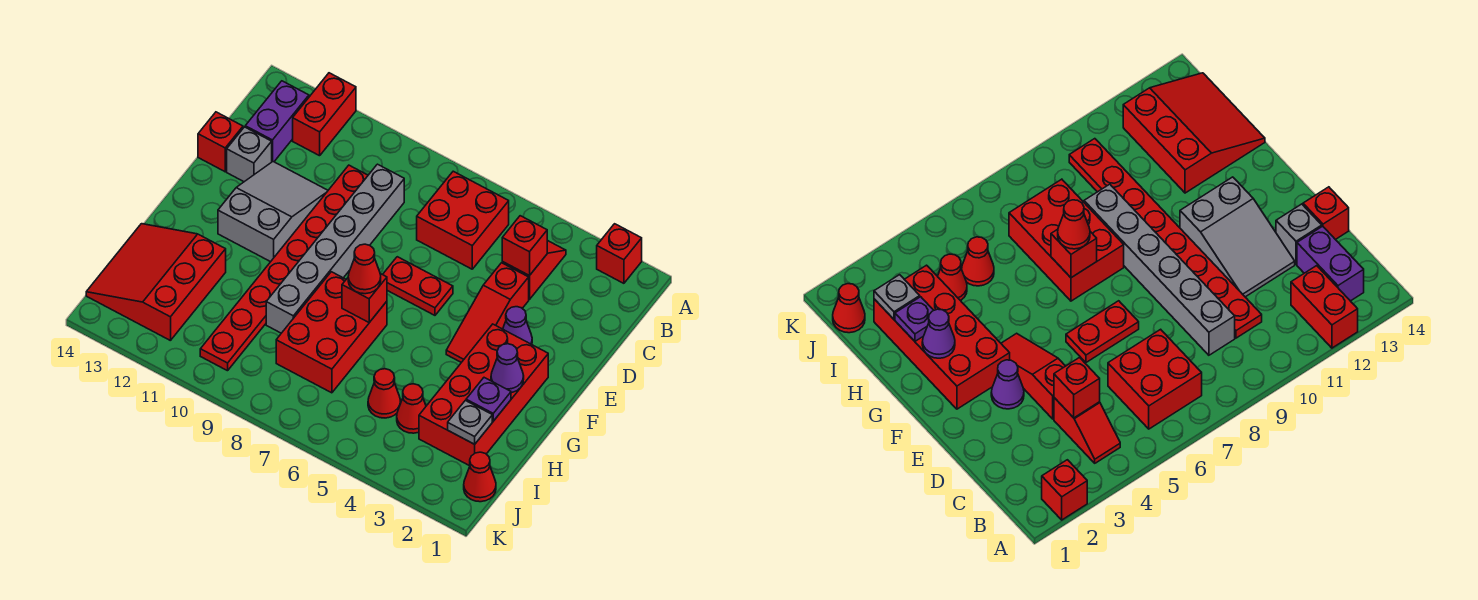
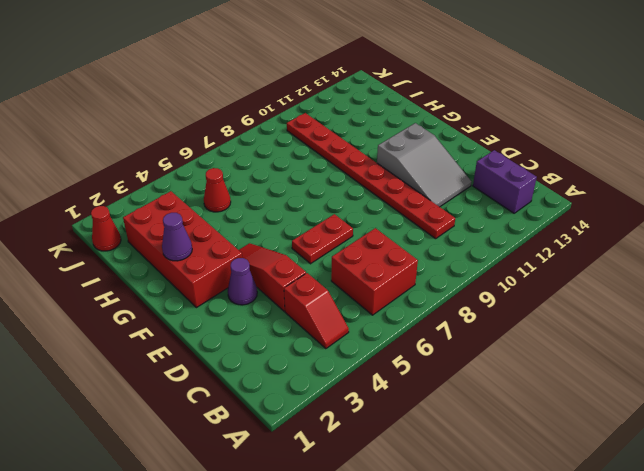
none -> red brick A2 level 1
none -> red brick A12:B12 level 1
none -> grey brick C9:H9 level 1

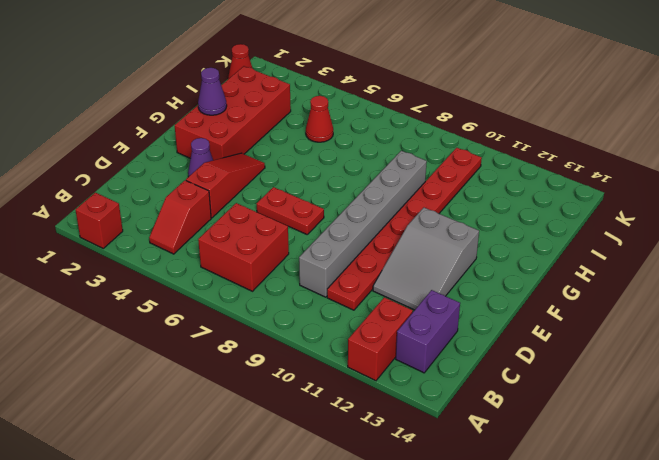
none -> grey brick D13 level 1
none -> red brick D14 level 1
none -> red brick G7:I8 level 1

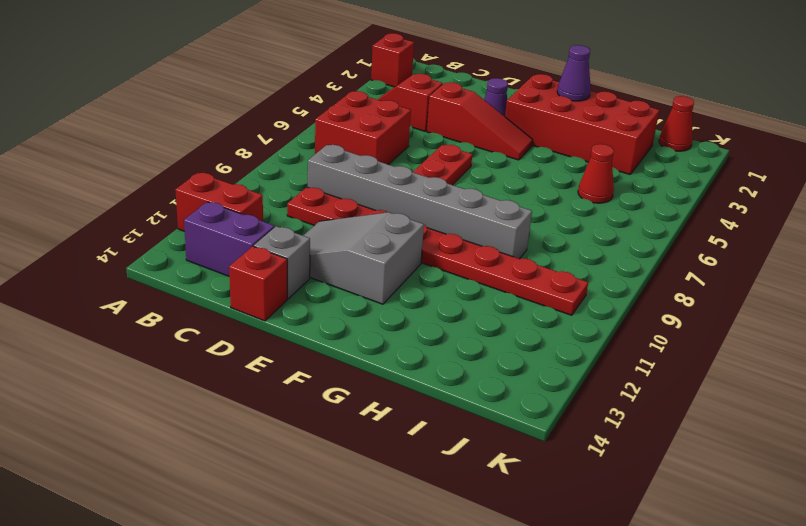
none -> red brick G7:I8 level 1
none -> red slope H12:J14 level 1 top 12
none -> red cone I4 level 1

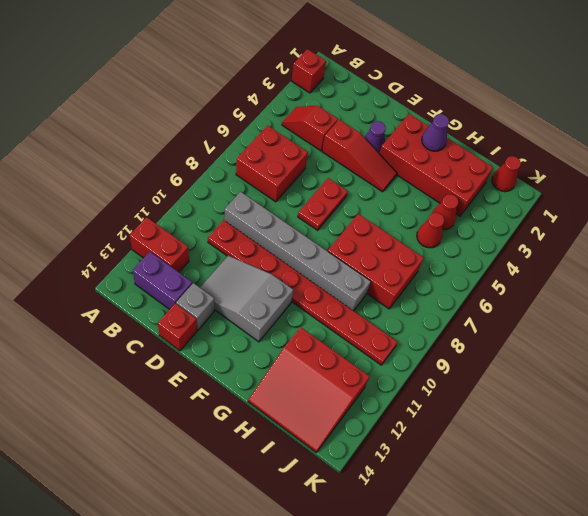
none -> red brick C4 level 2
none -> red brick G7 level 2
none -> purple plate H2 level 2

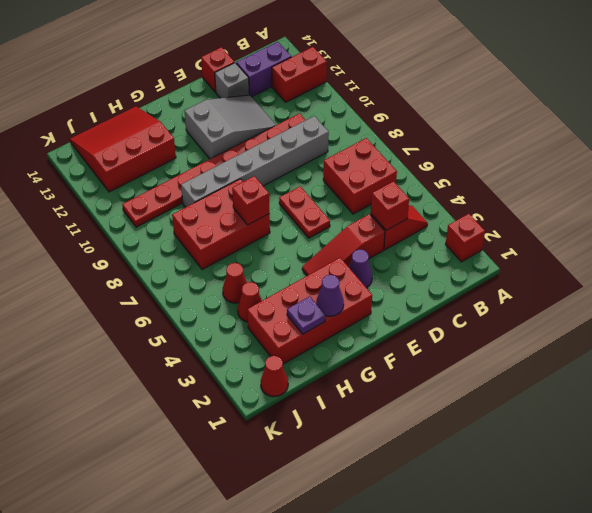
none -> grey plate I2 level 2
none -> red cone G7 level 3

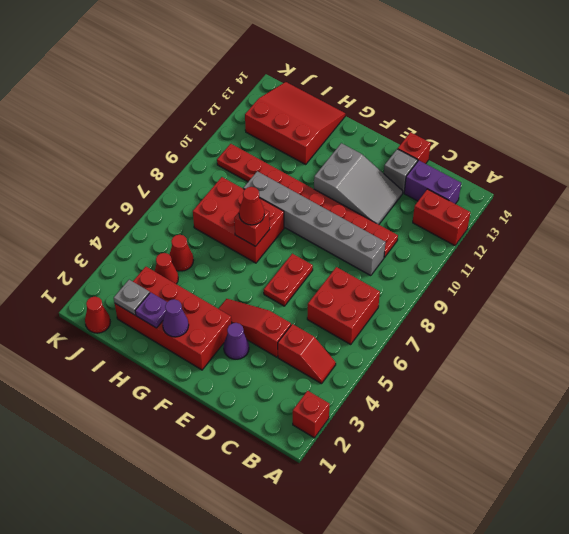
none -> red brick C4 level 2

